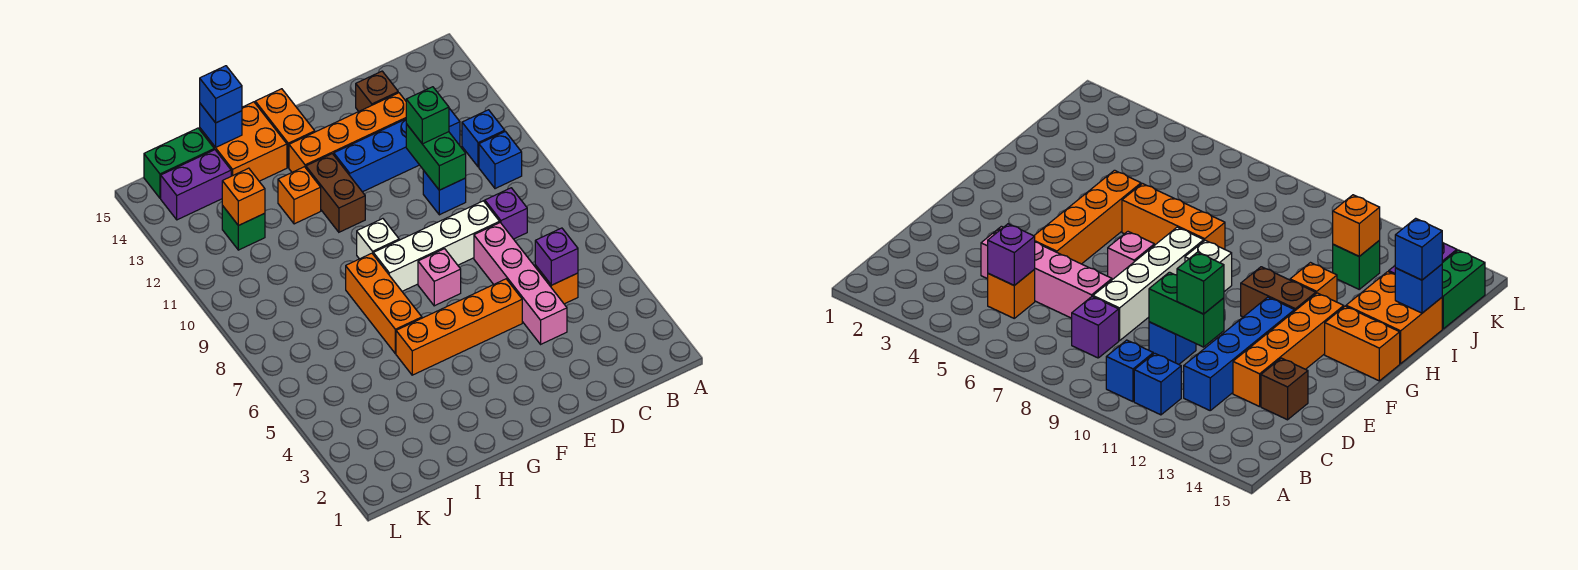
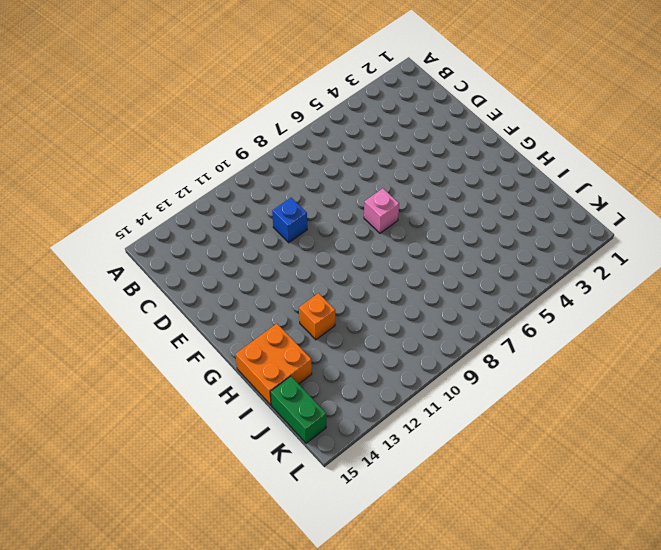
none -> blue brick B10 level 1
none -> blue brick B11 level 1
none -> orange brick C5 level 1

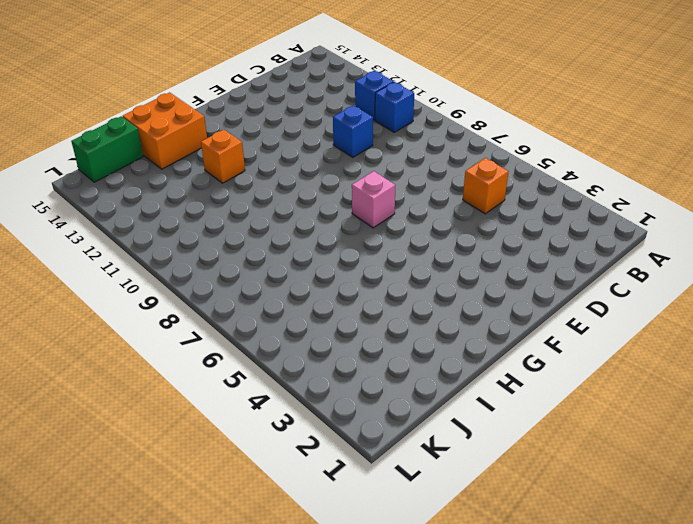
none -> purple brick C8 level 1
none -> blue brick C12:F12 level 1
none -> pink brick D4:D7 level 1

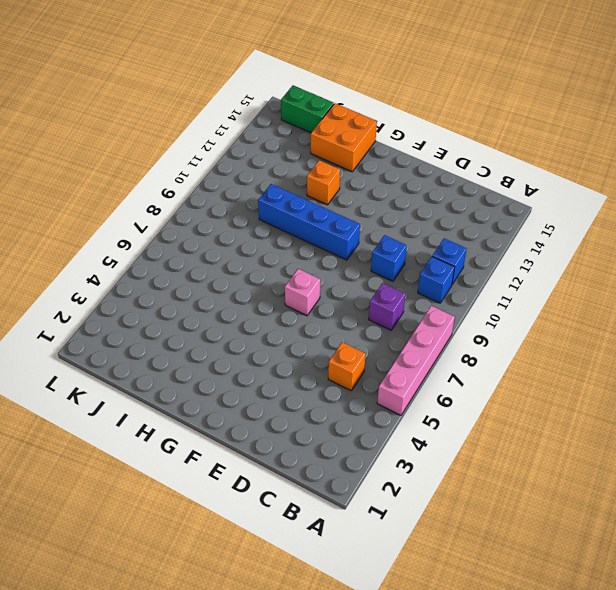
pink brick A5:A8 level 1 -> pink brick D4:D7 level 1
blue brick F10:I10 level 1 -> blue brick C12:F12 level 1
none -> white brick D8:G8 level 1
none -> orange brick D13:G13 level 1
none -> brown brick D14 level 1

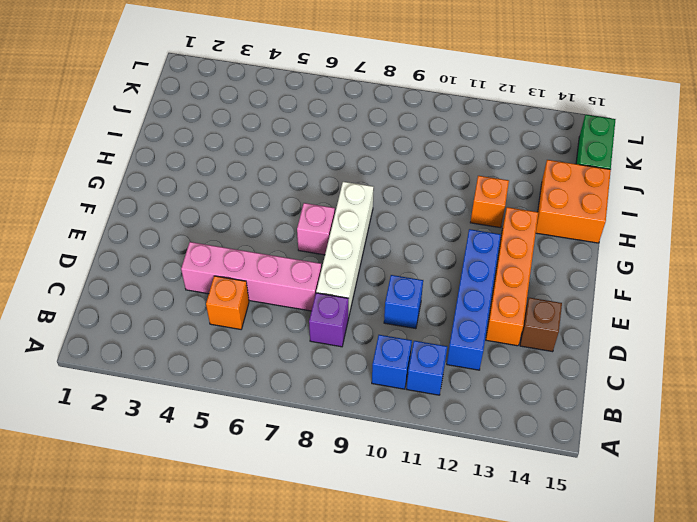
none -> orange brick E5:H5 level 1
none -> white brick G9 level 1
none -> brown brick G11:G12 level 1

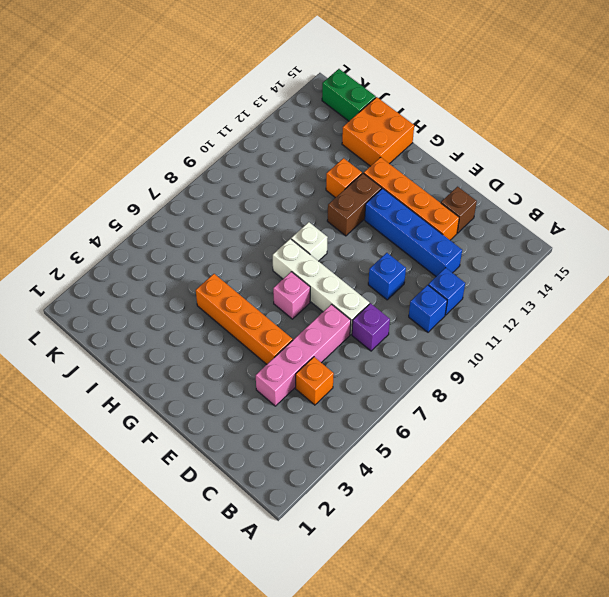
none -> orange brick G14:G15 level 1
none -> orange brick H6:H8 level 1
none -> green brick J12 level 1

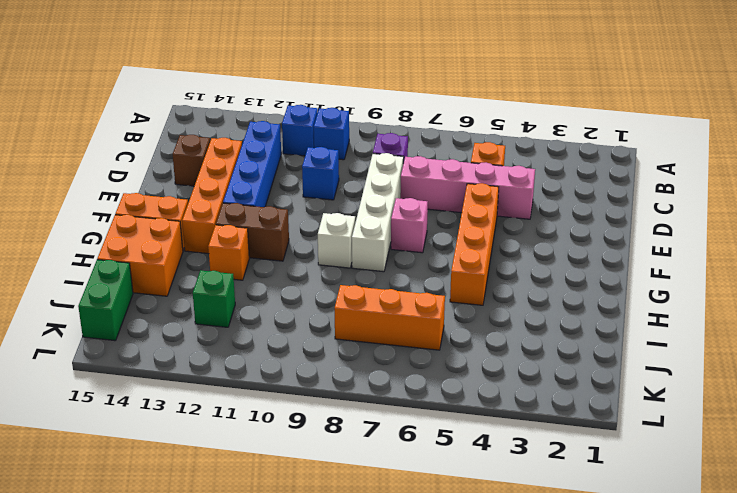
orange brick J6:J8 level 1 -> orange brick H6:H8 level 1
none -> purple brick J14:K14 level 1
none -> purple brick C5 level 2
none -> green brick D10:D11 level 2

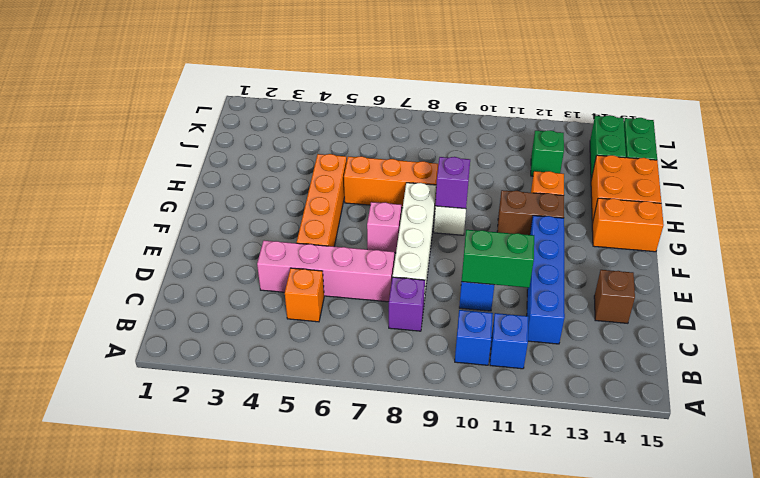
purple brick G9 level 2 -> purple brick C5 level 2
green brick J14:K14 level 1 -> purple brick J14:K14 level 1
none -> orange brick D13:G13 level 1
none -> blue brick I15 level 2
none -> orange brick J12 level 2

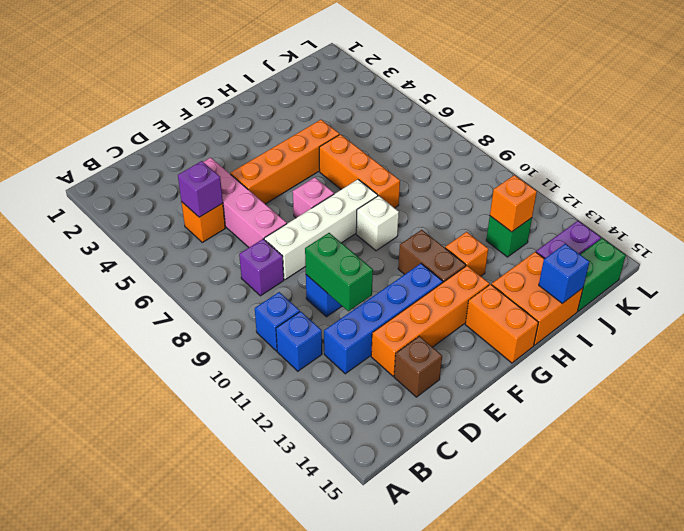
none -> green brick D11 level 3
none -> blue brick I15 level 3

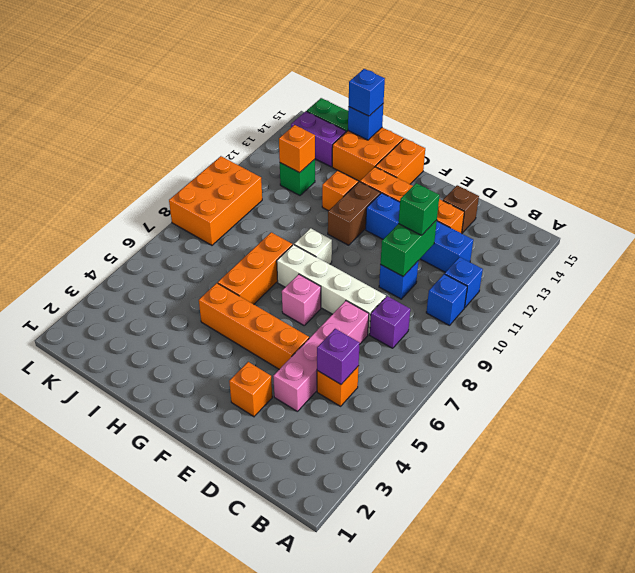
orange brick E3 level 1 -> none
orange brick K8:L10 level 1 -> none

